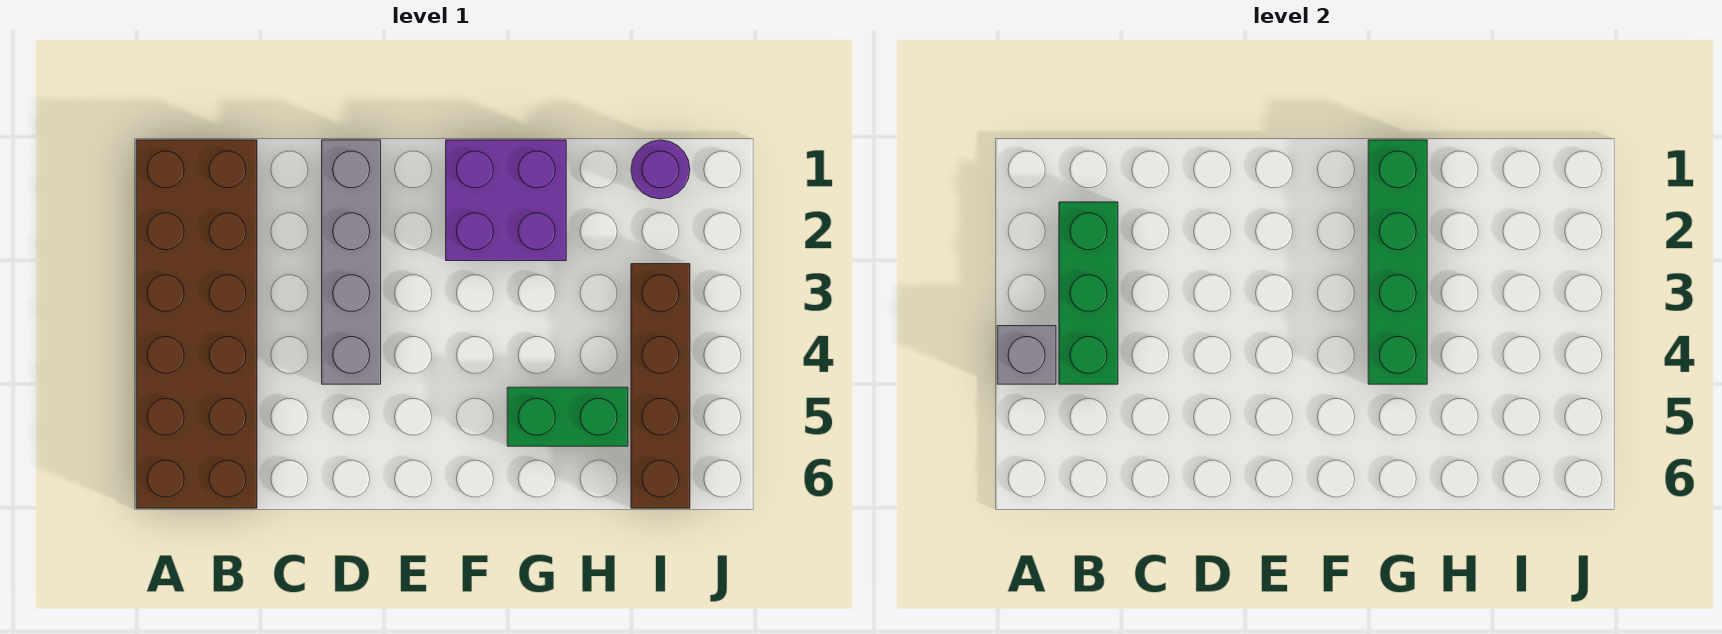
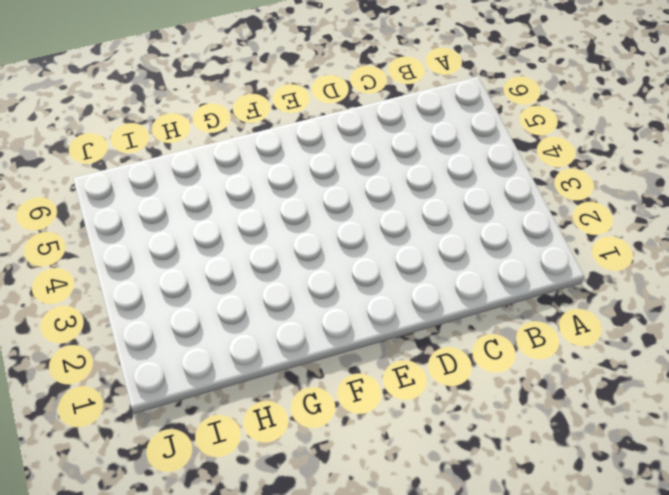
none -> brown brick A1:B6 level 1
none -> grey brick D1:D4 level 1

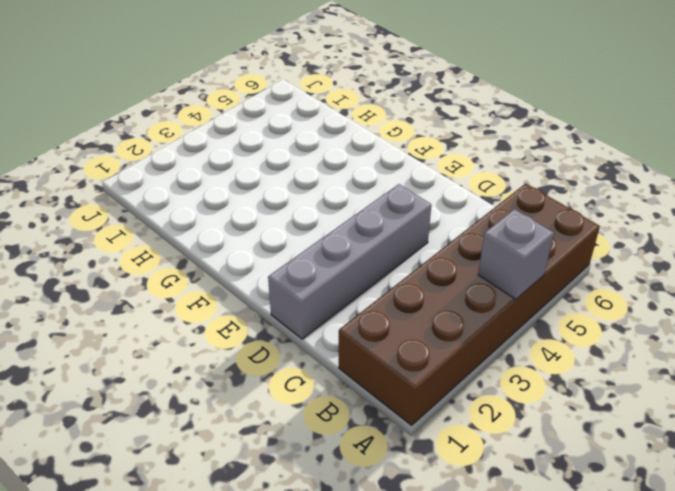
none -> purple brick F1:G2 level 1
none -> green brick G5:H5 level 1

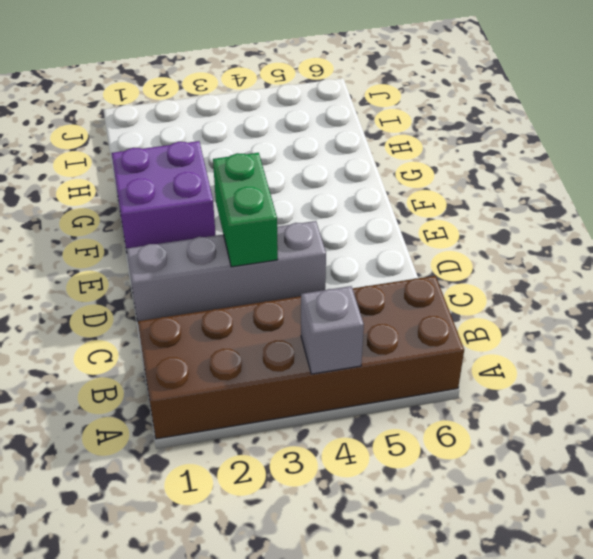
green brick D3:E3 level 2 -> green brick G5:H5 level 1
none -> purple round brick I1 level 1
none -> brown brick I3:I6 level 1

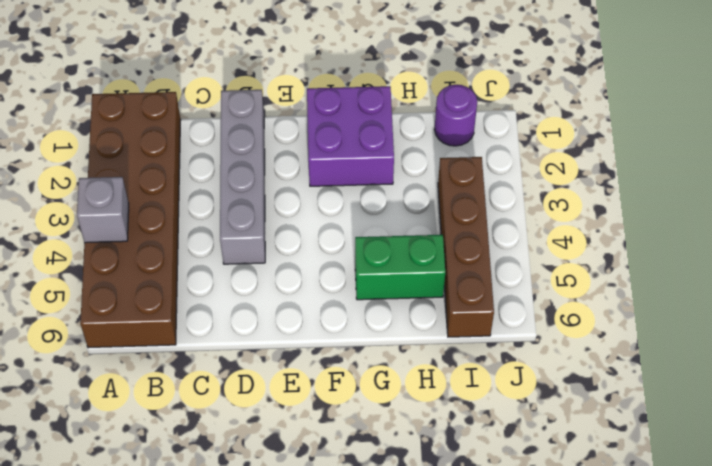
none -> green brick B2:B4 level 2
none -> green brick G1:G4 level 2

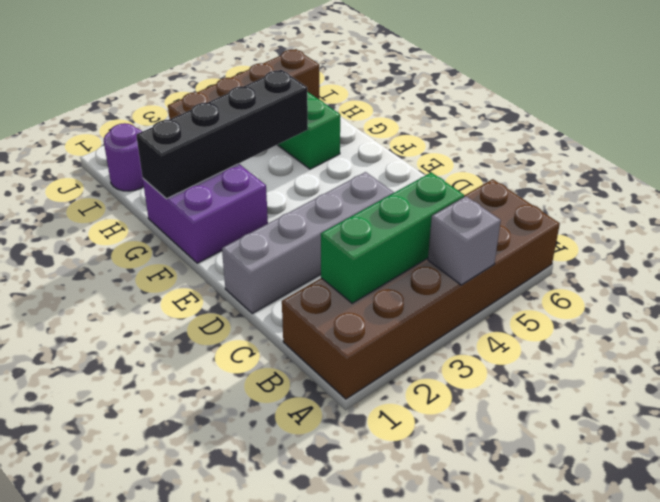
black brick G1:G4 level 2 -> green brick G1:G4 level 2

